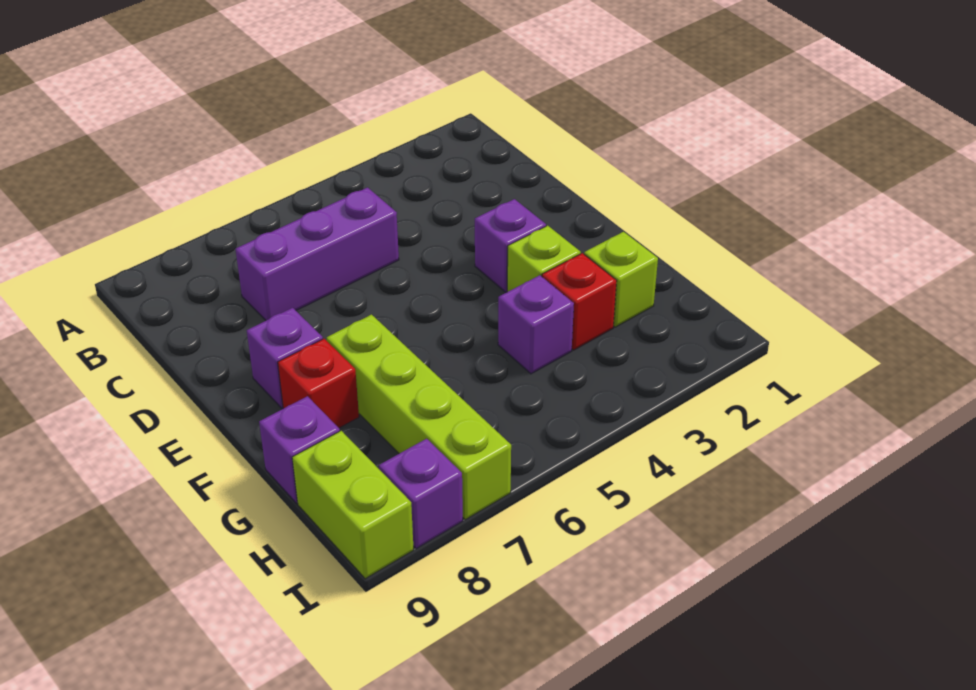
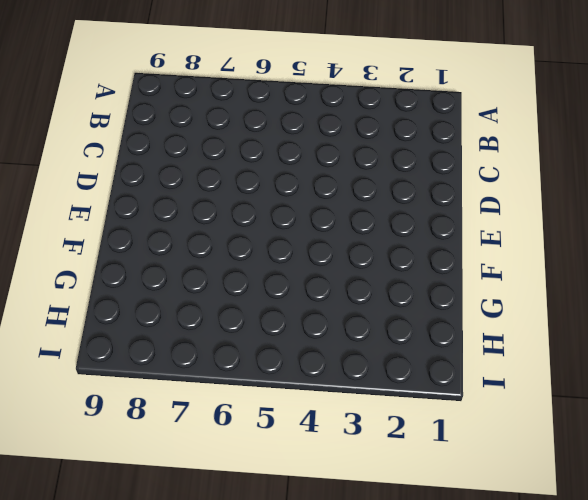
none -> purple brick C5:C7 level 1
none -> purple brick E3 level 1
none -> purple brick E8 level 1

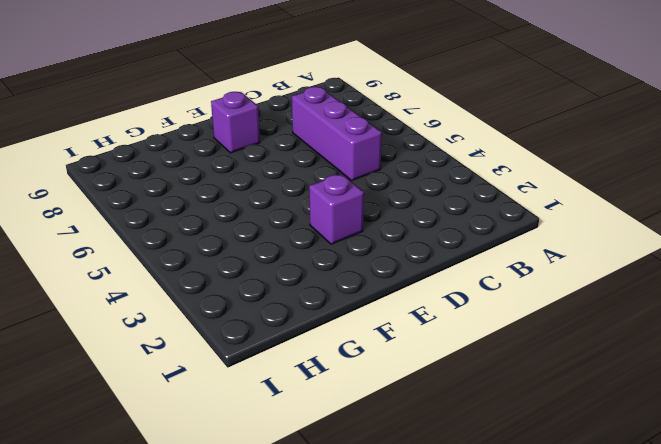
none -> lime brick F3 level 1
none -> lime brick F7:I7 level 1
none -> red brick F8 level 1

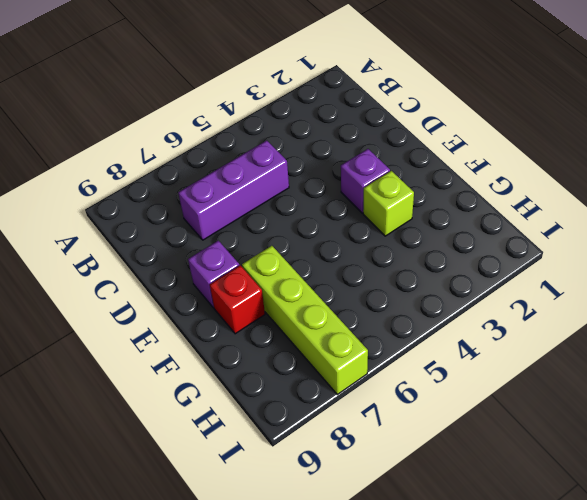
none -> lime brick G2 level 1
none -> red brick G3 level 1
none -> purple brick G4 level 1

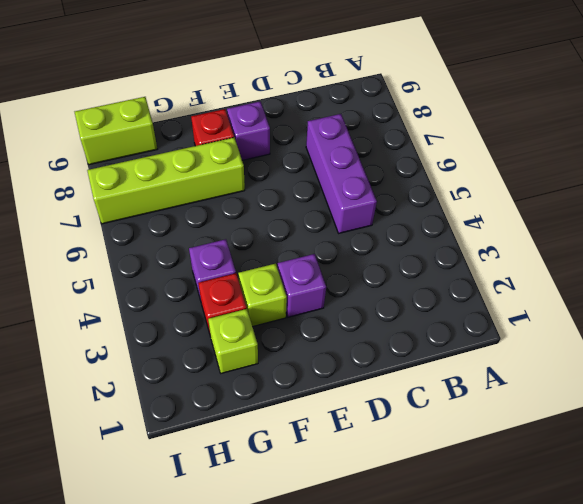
none -> purple brick G9 level 1
none -> purple brick I8 level 1

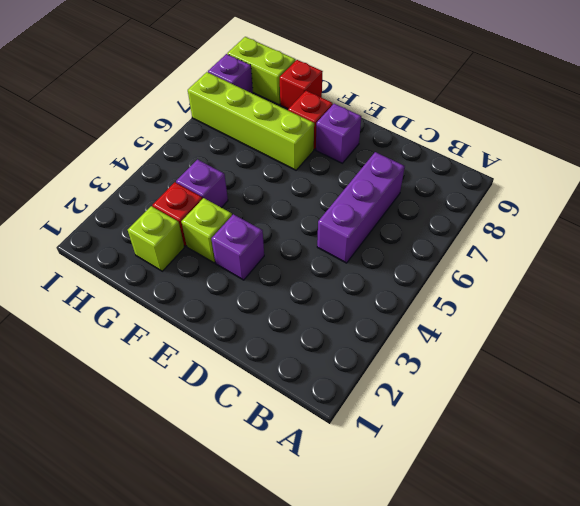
red brick G9 level 1 -> purple brick G9 level 1

